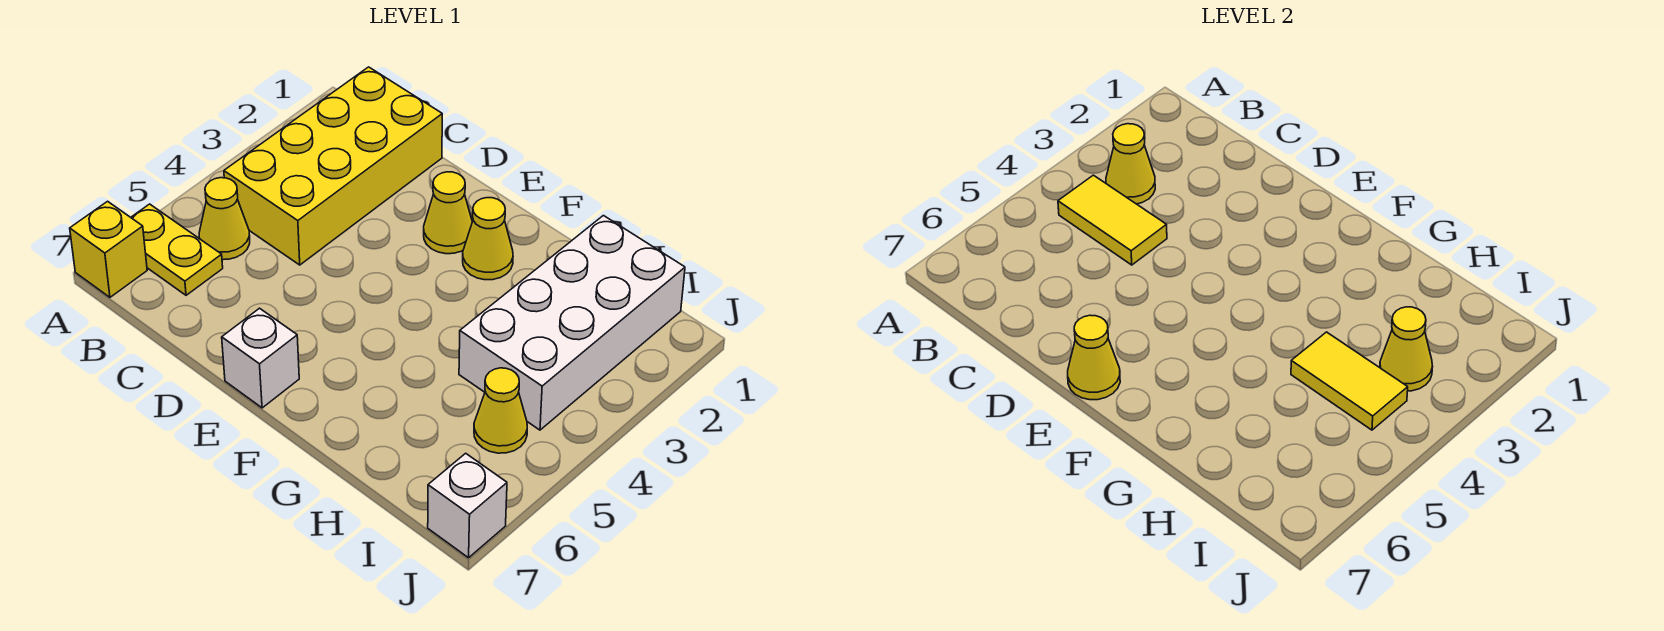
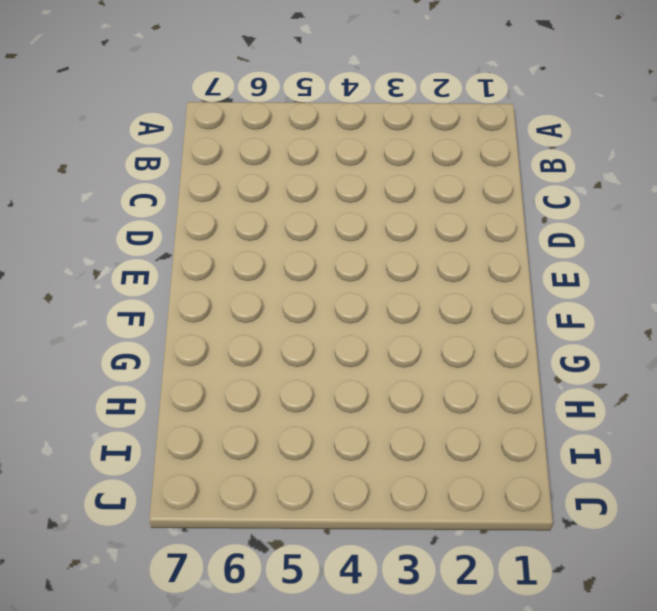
none -> yellow plate A6:B6 level 1
none -> yellow brick A7 level 1
none -> yellow brick B1:C4 level 1

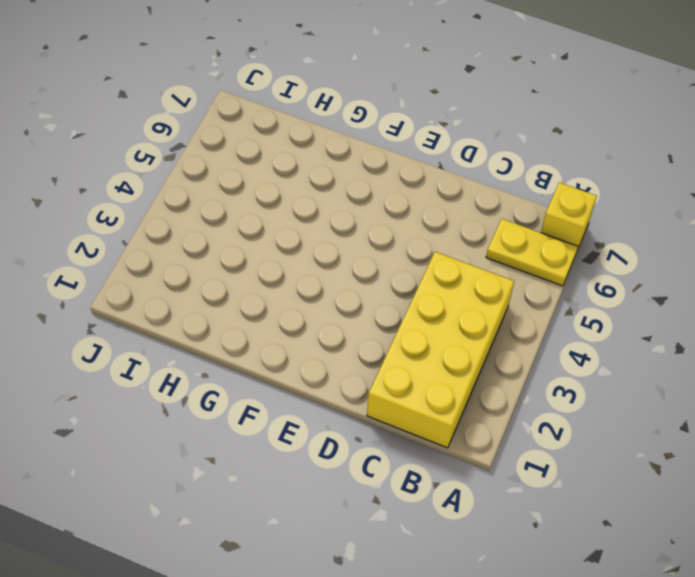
none -> yellow cone B5 level 1
none -> yellow cone E2 level 1
none -> white brick E7 level 1

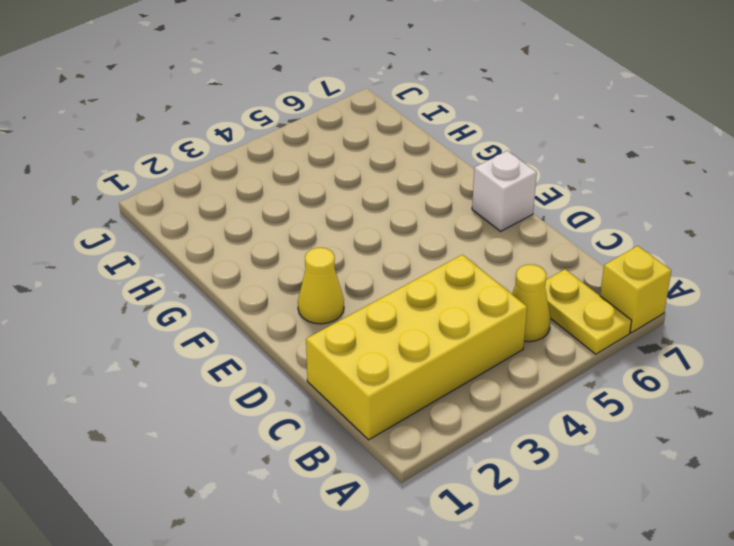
none -> yellow cone F2 level 1
none -> white brick H1:I4 level 1
none -> yellow cone I5 level 1

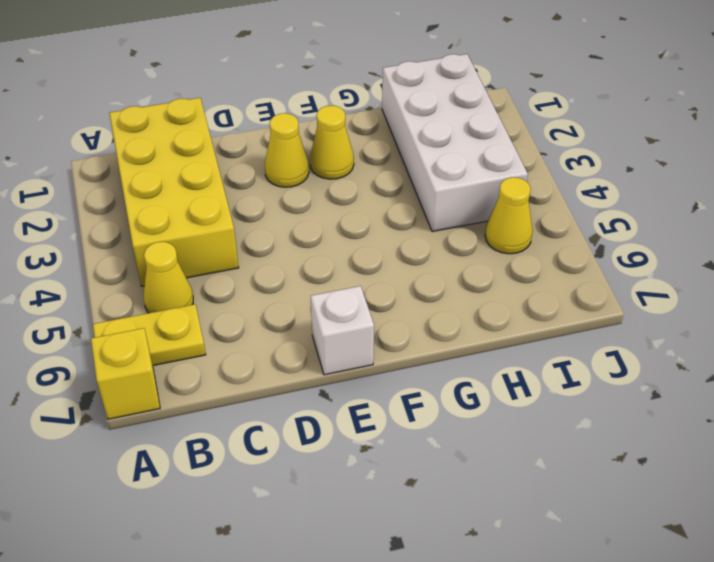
none -> white brick J7 level 1
none -> yellow cone B3 level 2
none -> yellow tile B4:C4 level 2

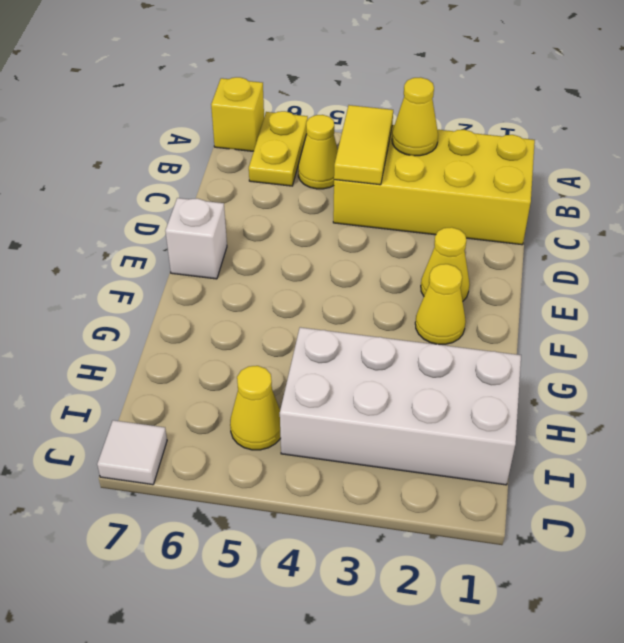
white tile J7 level 1 -> white brick J7 level 1
none -> yellow cone E7 level 2
none -> yellow tile H4:I4 level 2
none -> yellow cone I3 level 2

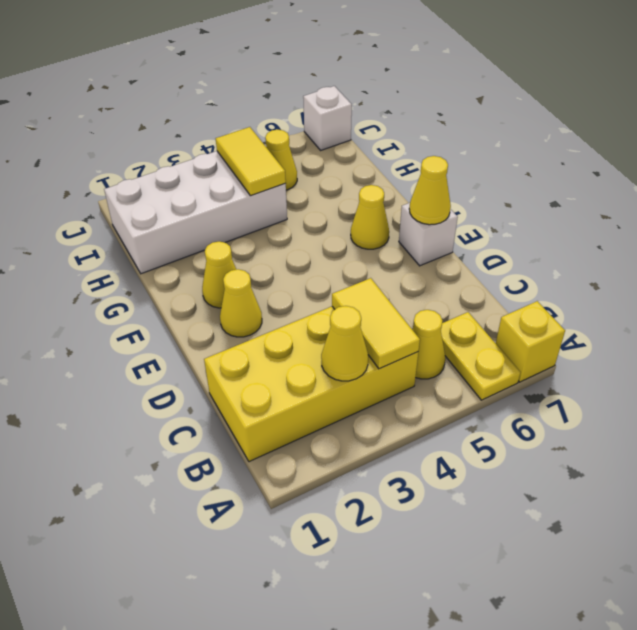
yellow cone F6 level 1 -> yellow cone I3 level 2

